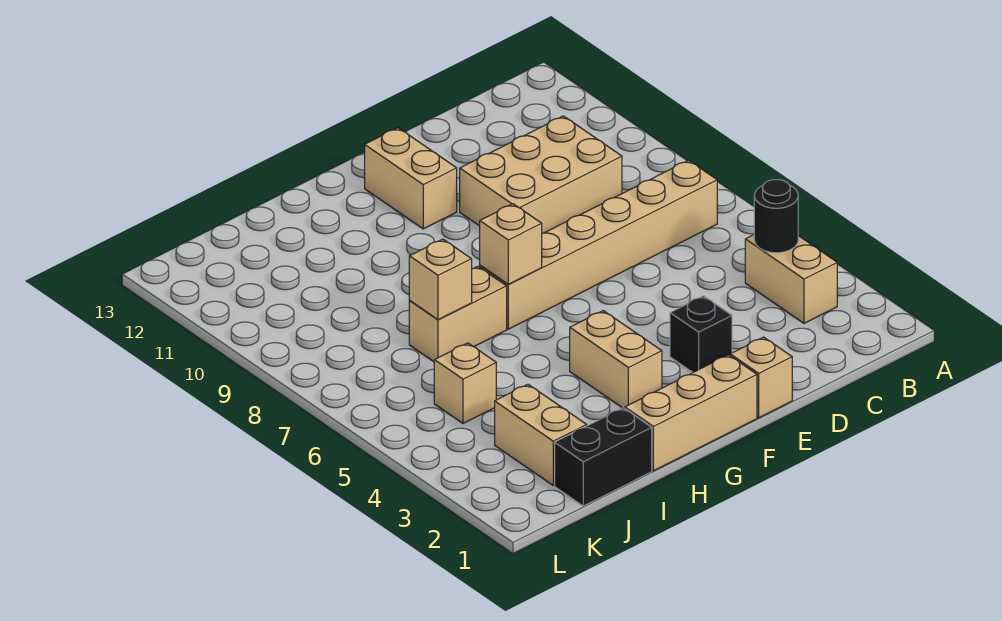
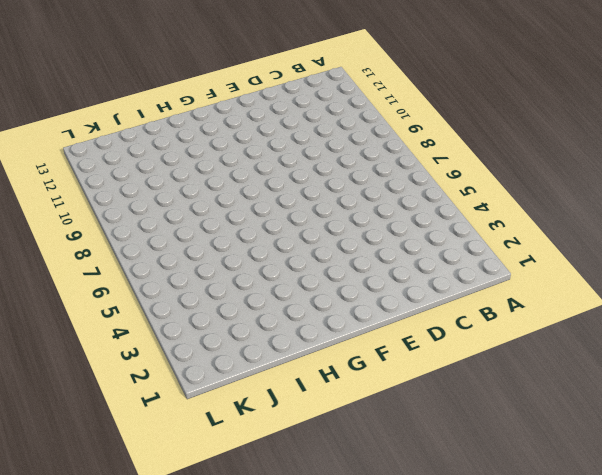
none -> tan brick B3:B4 level 1
none -> tan brick B7:G7 level 1
none -> tan brick C9:E10 level 1

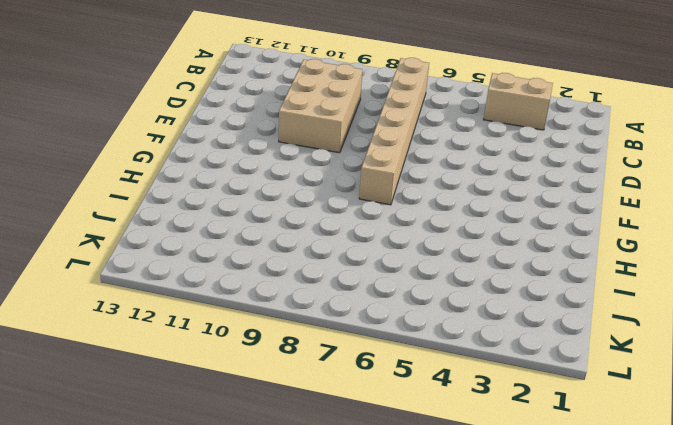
none -> tan brick E1 level 1
none -> black brick E3 level 1
none -> tan brick F1:H1 level 1

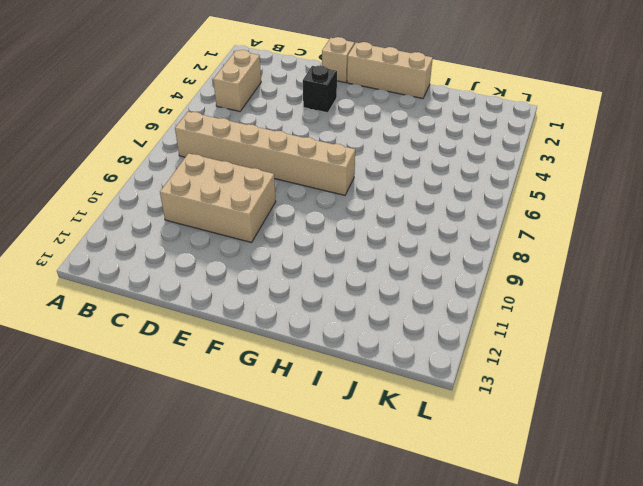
none -> tan brick F11:F12 level 1
none -> tan brick G3:G4 level 1
none -> tan brick H7:I7 level 1

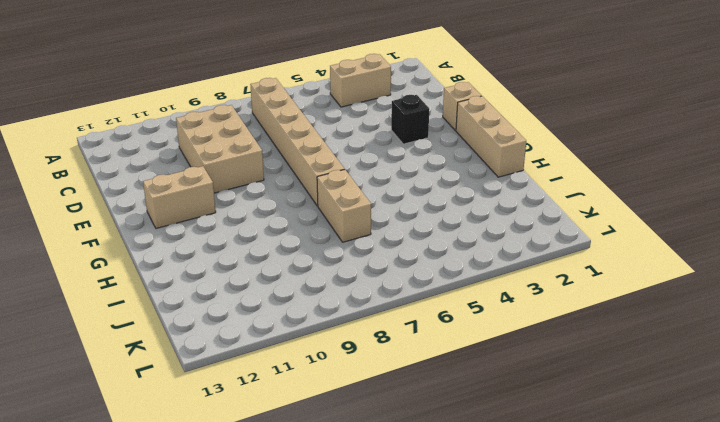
none -> tan brick G3:G4 level 1
none -> black brick I1:J1 level 1
none -> tan brick J2:J3 level 1

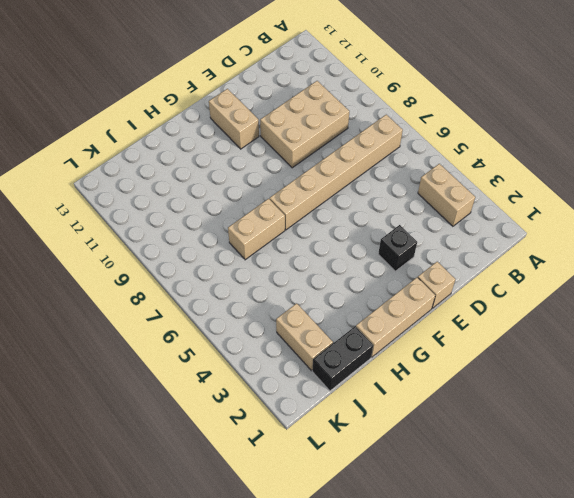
none -> tan brick G3:G4 level 1
none -> tan brick J5 level 1
none -> black round brick B4 level 2

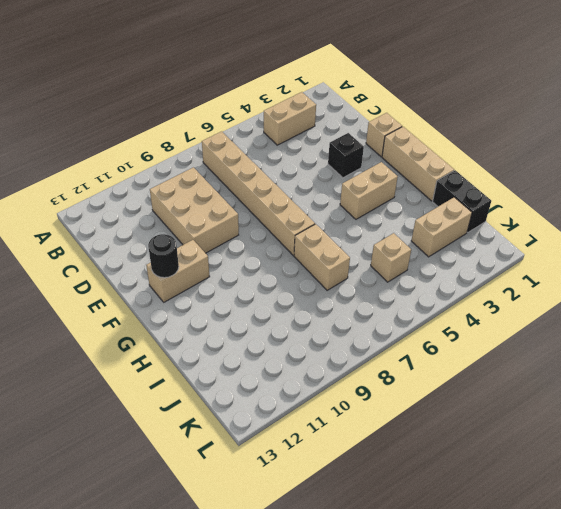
black round brick F12 level 2 -> black round brick B4 level 2
none -> tan brick G7 level 2
none -> tan brick I7 level 2

